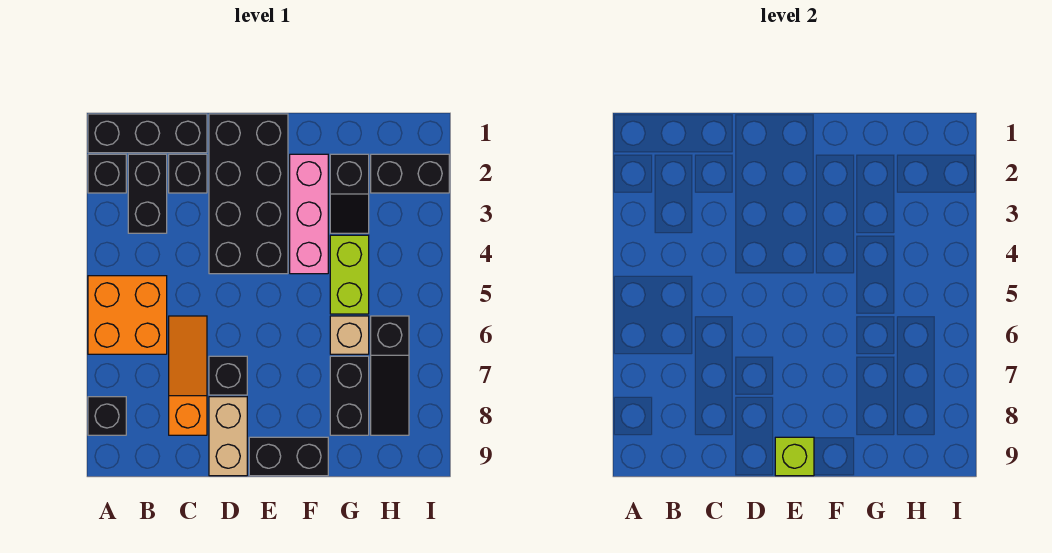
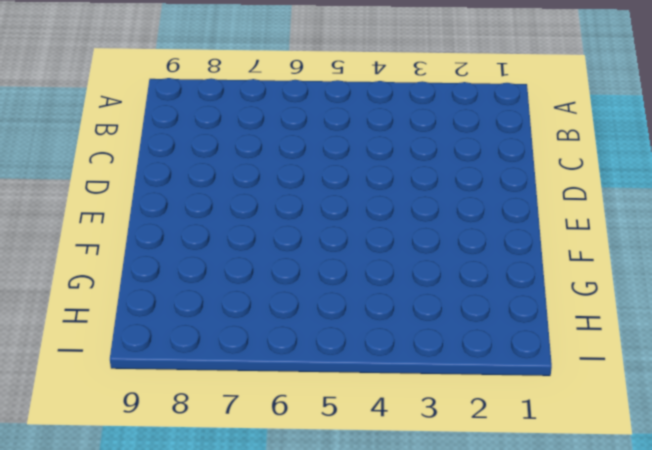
none -> black brick A1:C1 level 1
none -> black brick A2 level 1
none -> orange brick A5:B6 level 1

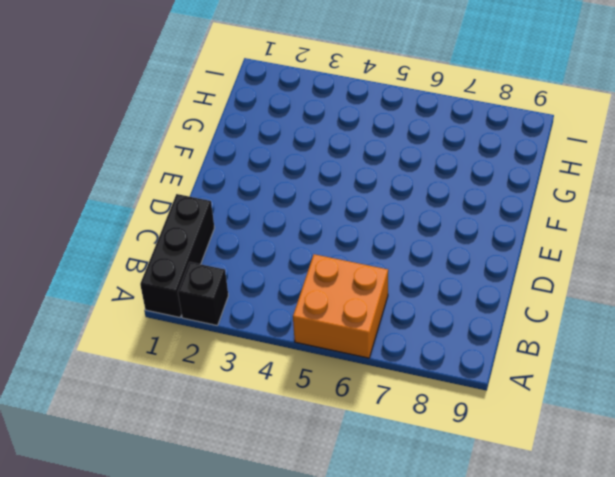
none -> black brick A8 level 1
none -> black brick B2:B3 level 1
none -> black brick C2 level 1

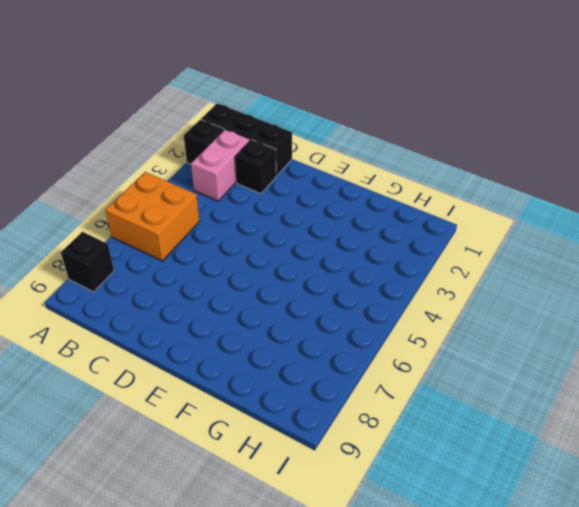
pink brick B2:B3 level 1 -> black brick B2:B3 level 1
none -> orange slope C6:C8 level 1 top 8
none -> black brick D1:E4 level 1
none -> black brick D7 level 1

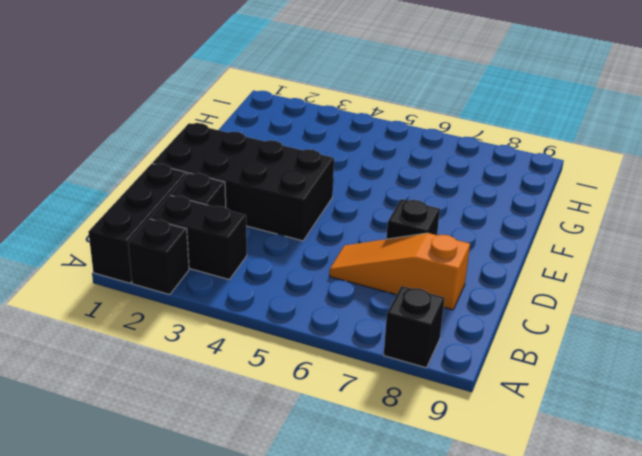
none -> orange brick A5:B6 level 1
none -> tan brick D8:D9 level 1
none -> black brick E9:F9 level 1

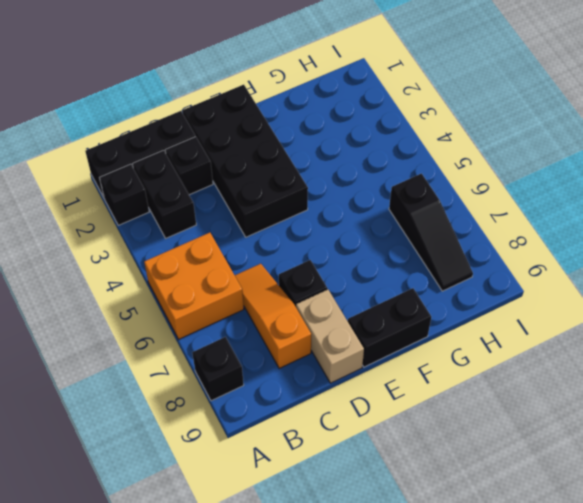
none -> pink brick F2:F4 level 1
none -> black slope G2:G3 level 1 top 2
none -> lime brick G4:G5 level 1

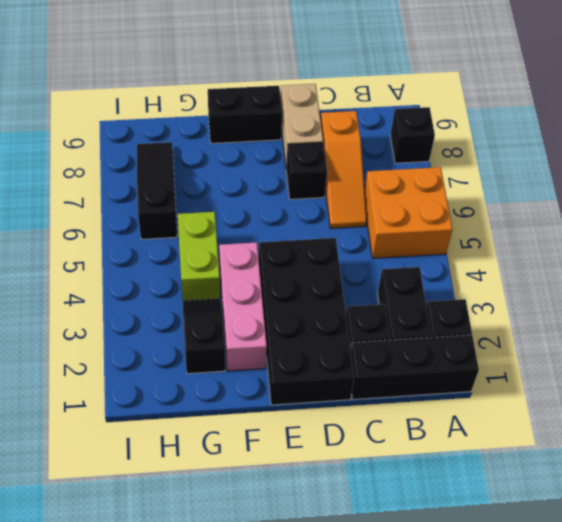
none -> tan brick G6 level 1
none -> black brick G7:G8 level 1
none -> black brick H2:I2 level 1

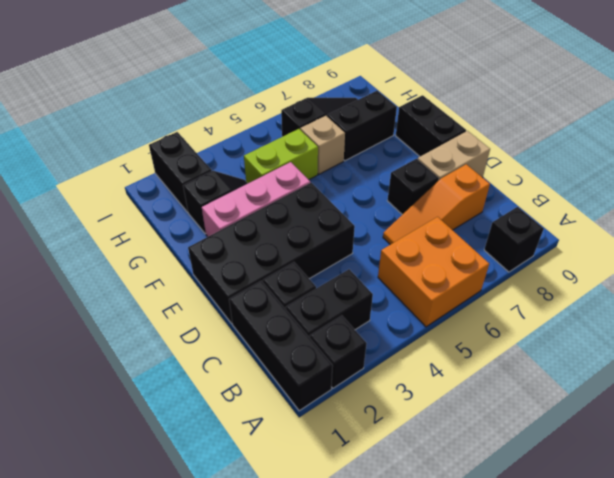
none -> lime brick E9 level 2

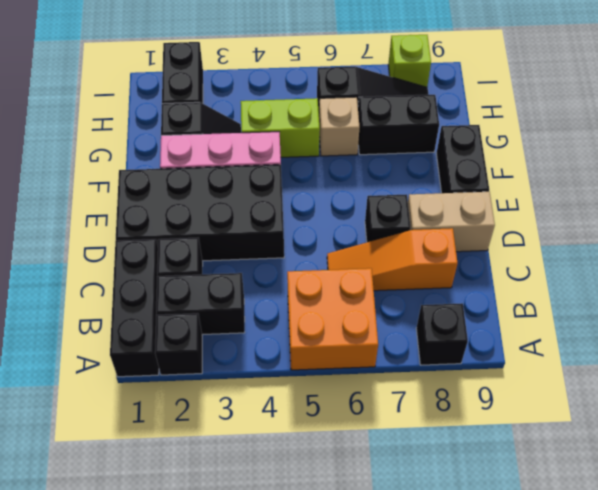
lime brick I8 level 1 -> lime brick E9 level 2

